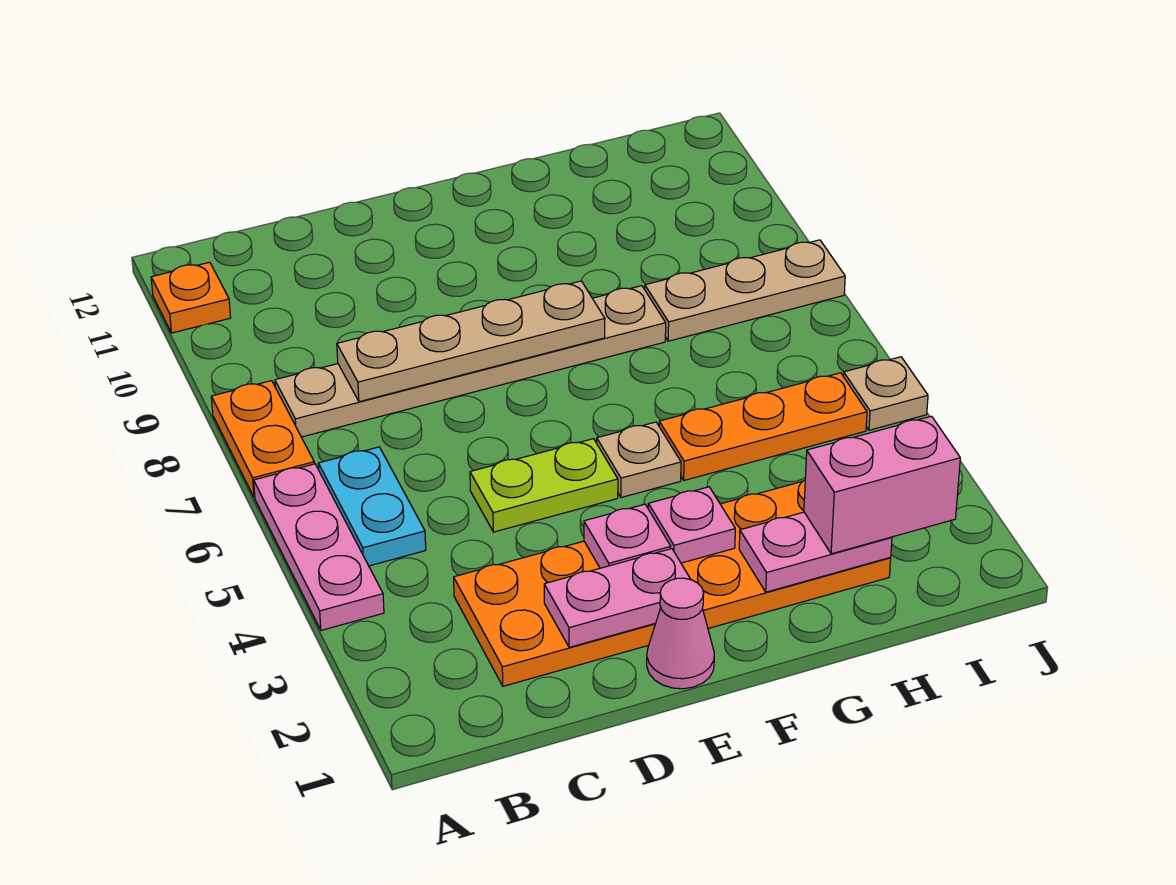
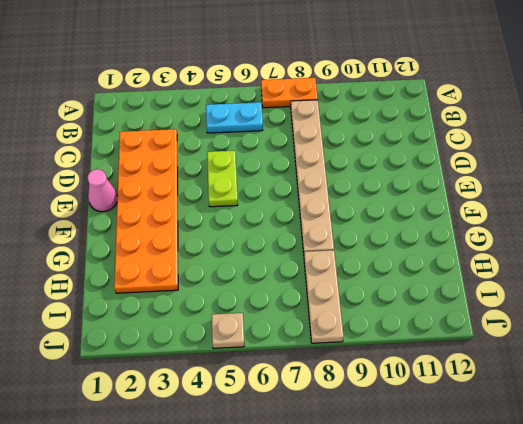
none -> pink plate A4:A6 level 1
none -> orange plate A11 level 1
none -> tan plate F5 level 1

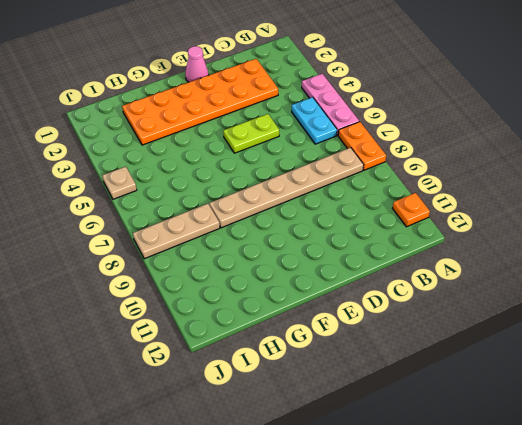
none -> tan plate F5 level 1
none -> orange plate G5:I5 level 1
none -> tan plate C8:F8 level 2

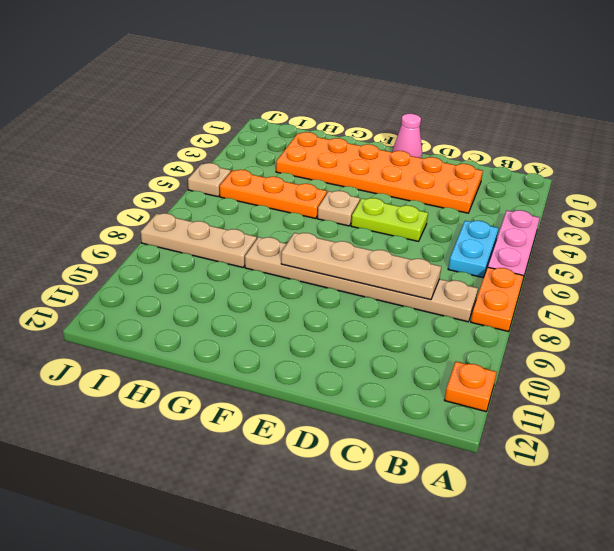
none -> pink plate D2:E2 level 2
none -> pink plate E3 level 2
none -> pink plate F3 level 2

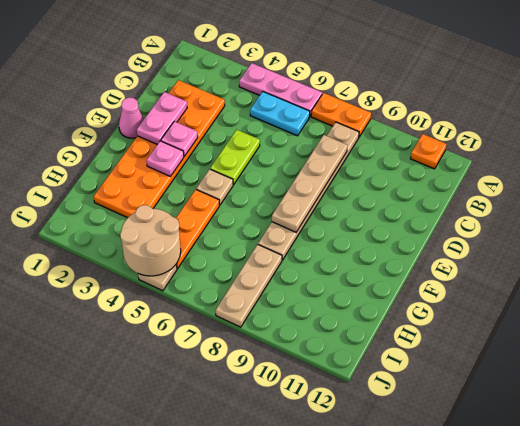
tan round brick I4:J5 level 2 -> none
none -> pink plate G2:H2 level 2
none -> pink brick H2:I2 level 3

